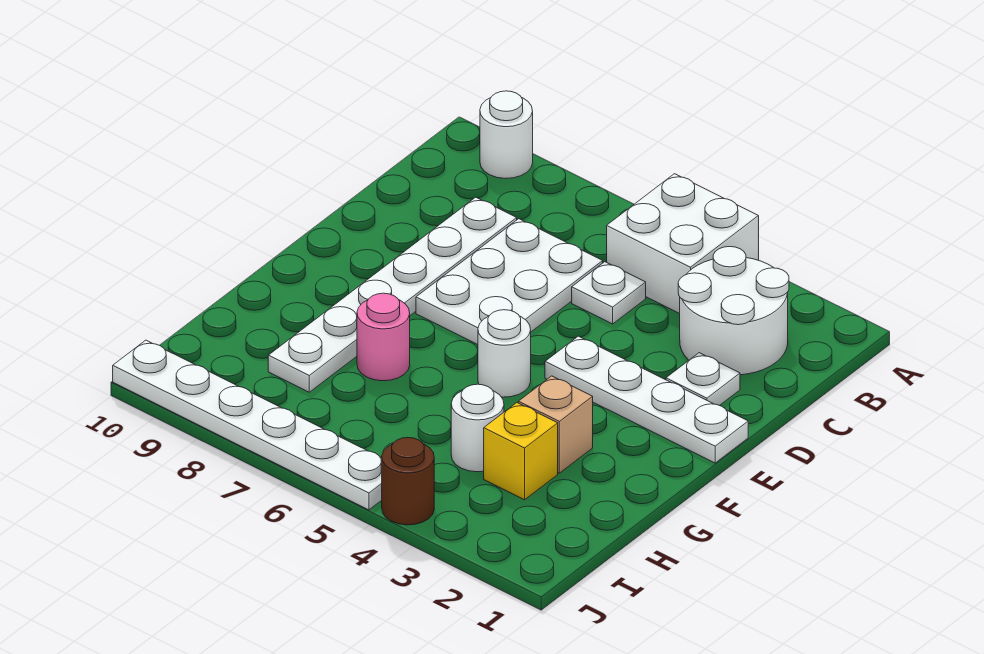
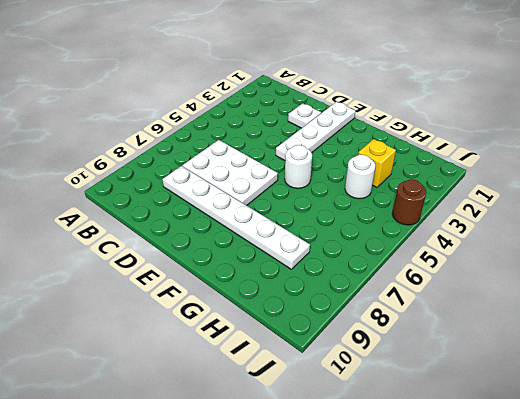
none -> white brick A4:B5 level 1
none -> white round brick A9 level 1
none -> white round brick B2:C3 level 1

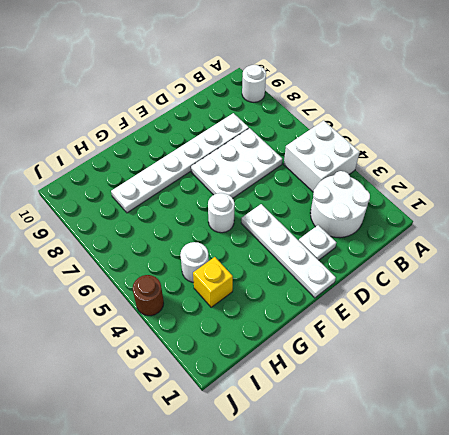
none -> white plate C5 level 1
none -> tan brick G3 level 1
none -> pink round brick G7 level 1

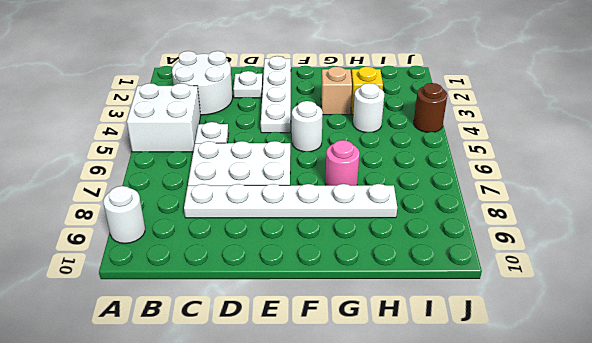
none -> white plate J5:J10 level 1

